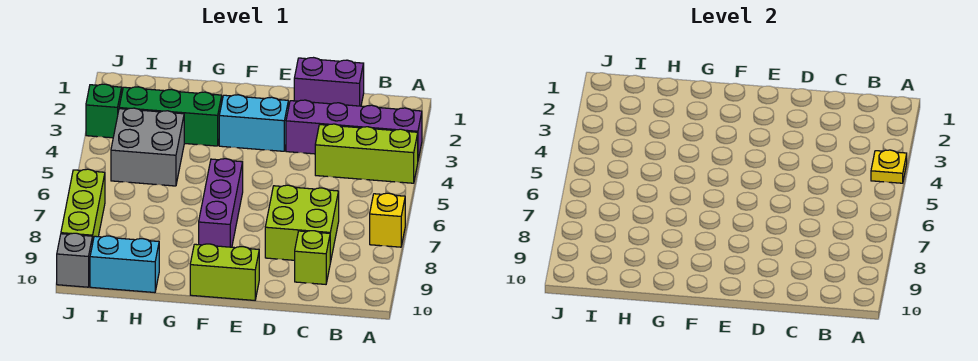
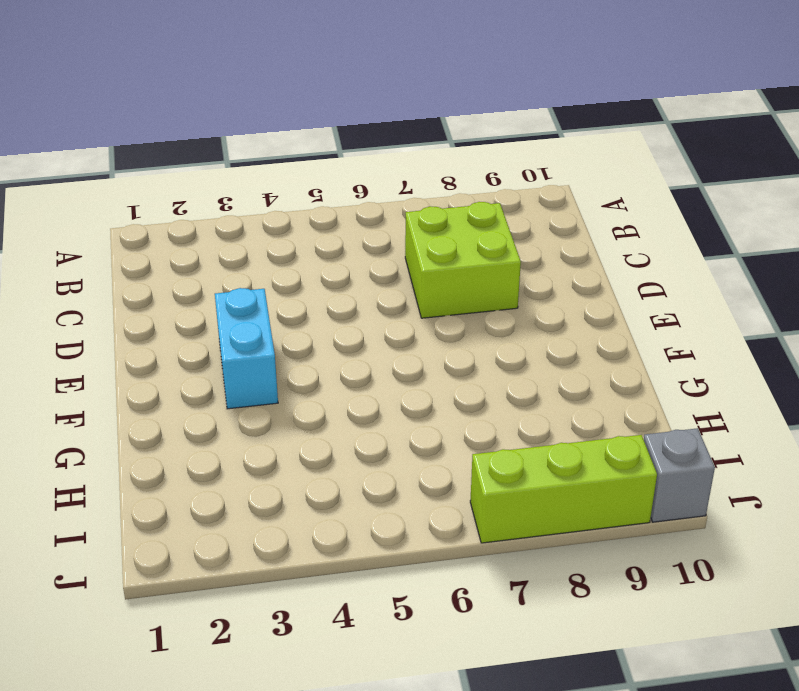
none -> purple brick A3:D3 level 1
none -> lime brick A4:C4 level 1
none -> yellow brick A7 level 1

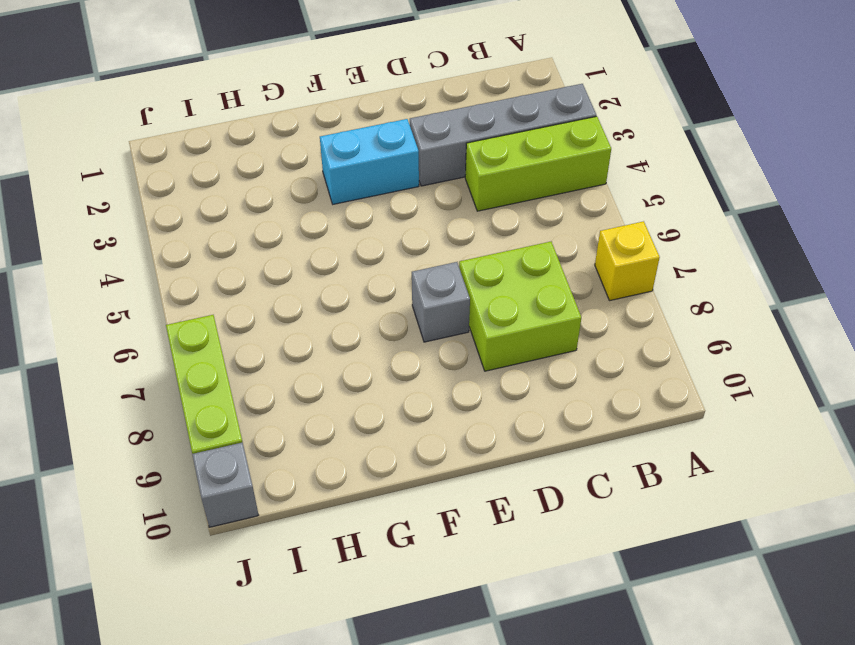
grey brick A3:D3 level 1 -> purple brick A3:D3 level 1
grey brick E7 level 1 -> none
none -> purple brick C1:D1 level 1
none -> lime brick C9 level 1
none -> lime brick E10:F10 level 1

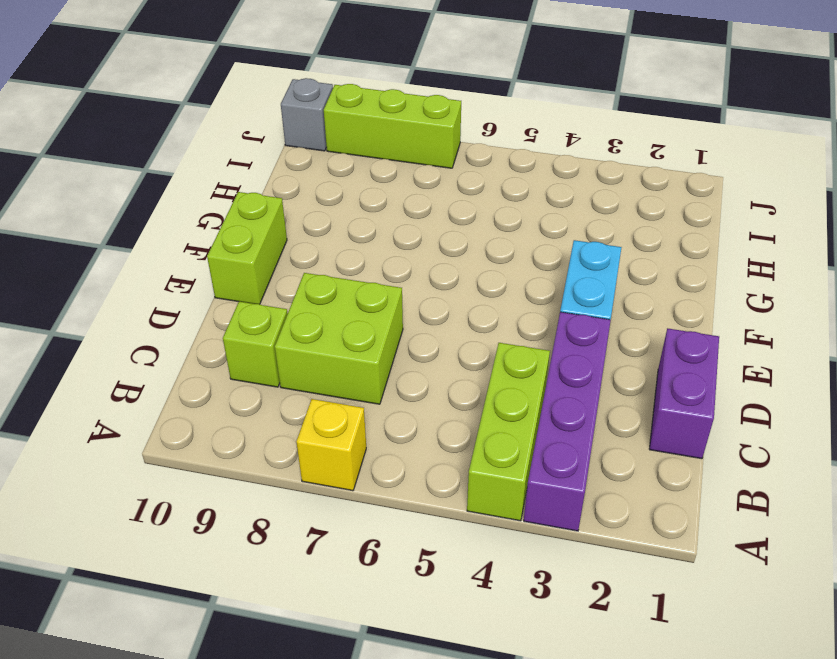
none -> purple brick F6:F8 level 1
none -> green brick G3:I3 level 1
none -> grey brick H4:I5 level 1

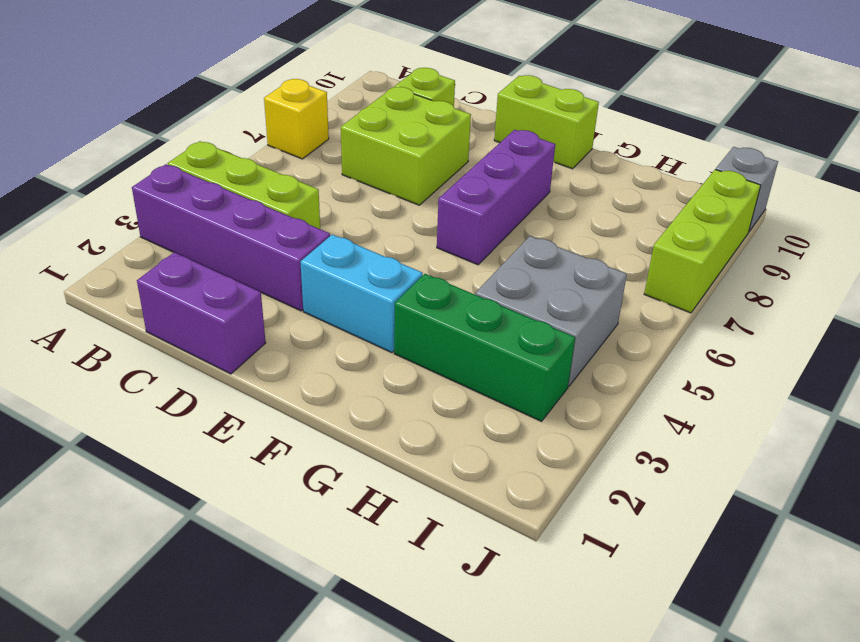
none -> cyan brick H10:I10 level 1
none -> green brick J3 level 1
none -> yellow plate A4 level 2

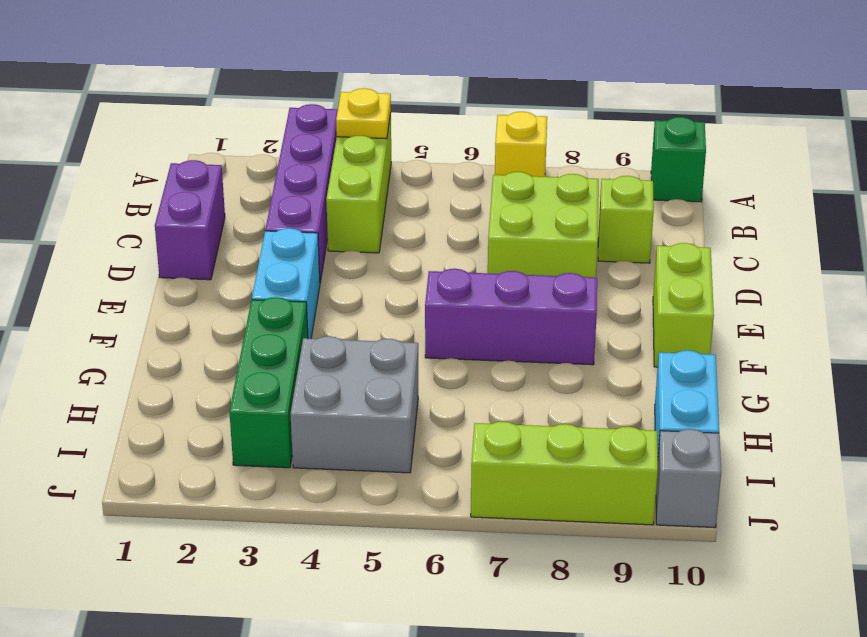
green brick A10 level 1 -> green brick J3 level 1

